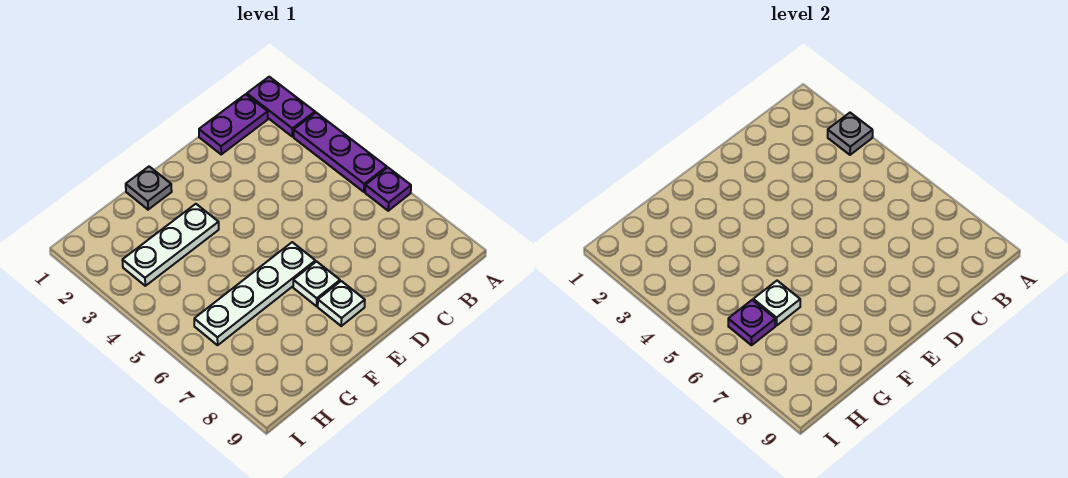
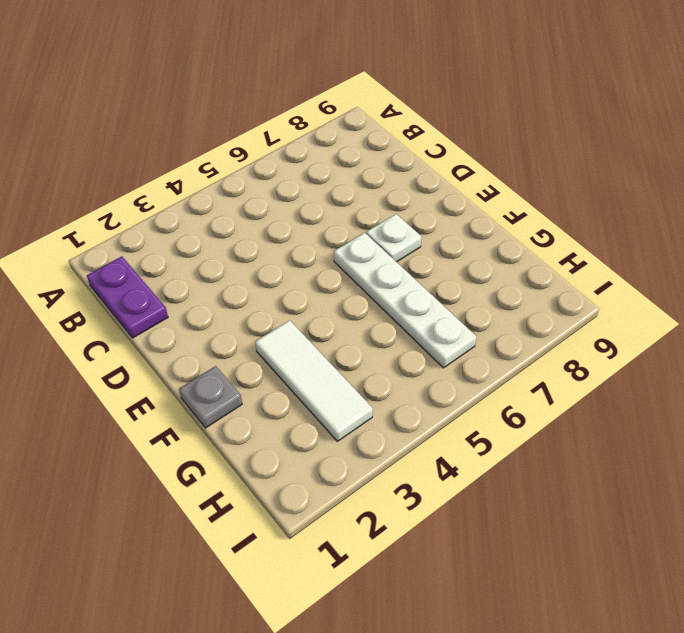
white tile F3:H3 level 1 -> white plate F3:H3 level 1
none -> purple plate A1:A2 level 1
none -> purple plate A3:A5 level 1
none -> purple plate A6 level 1

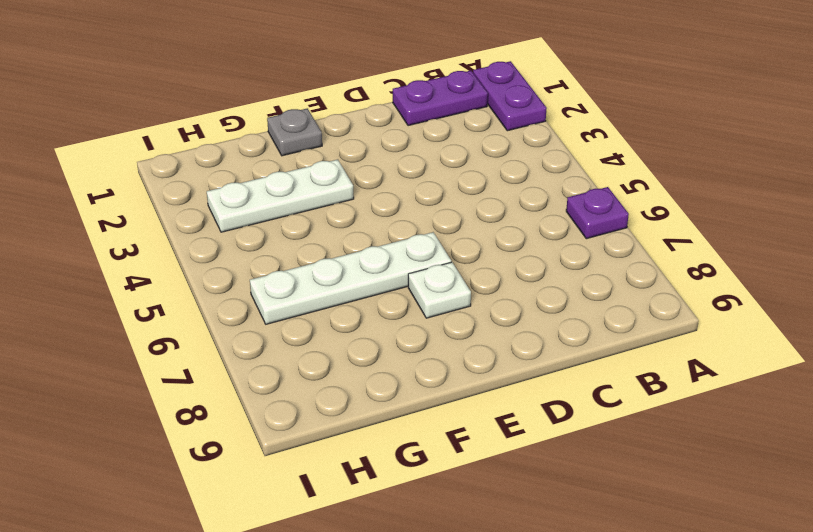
none -> purple plate A3:A5 level 1
none -> white plate E8 level 1
none -> grey plate A3 level 2

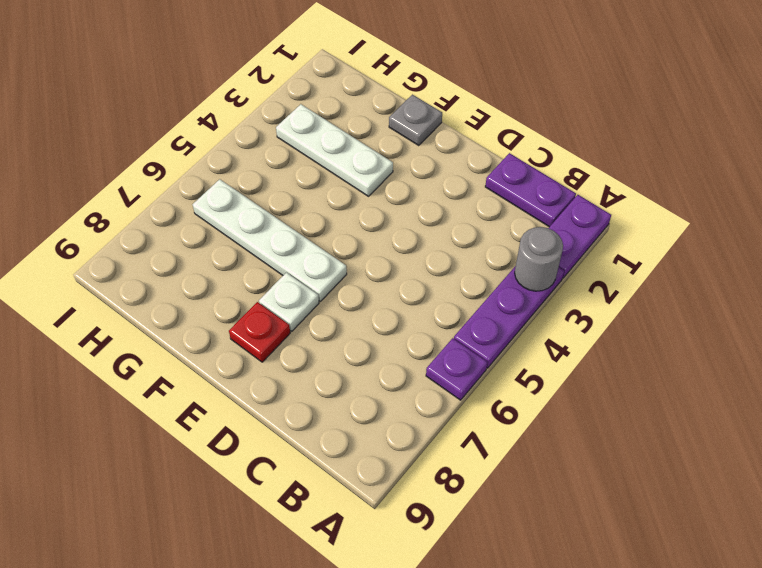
grey round brick A3 level 2 -> grey plate A3 level 2
red plate E8 level 1 -> white plate E8 level 1
none -> white plate G6 level 2
none -> purple plate H6 level 2

